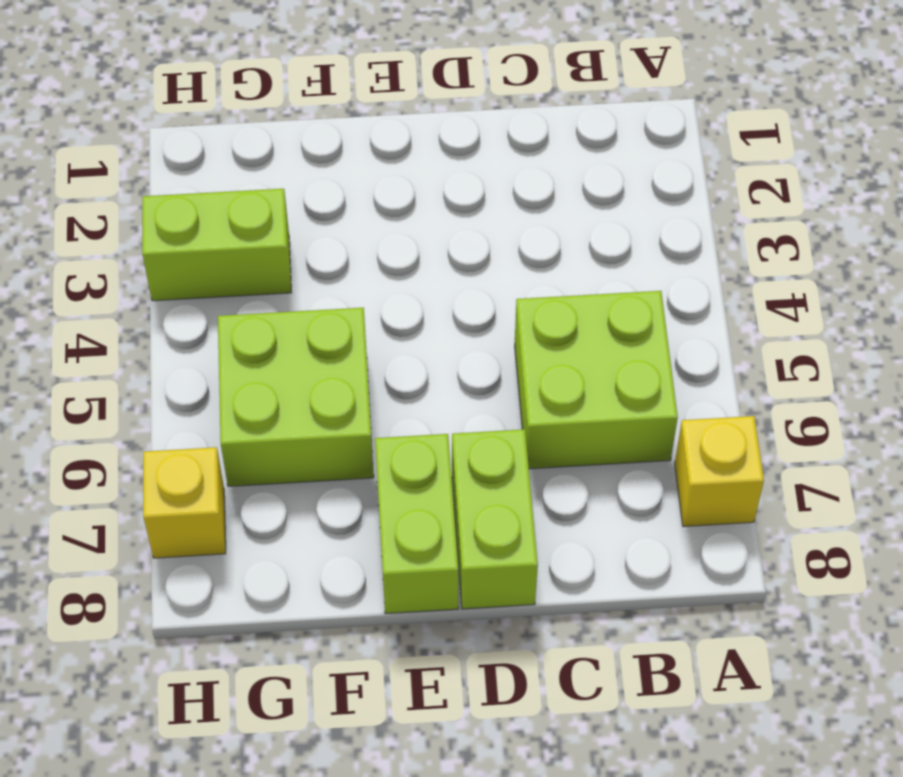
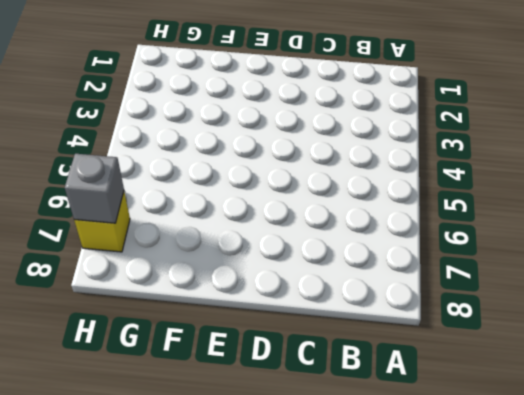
grey brick H7 level 2 -> none
none -> yellow brick A7 level 1
none -> lime brick B5:C6 level 1

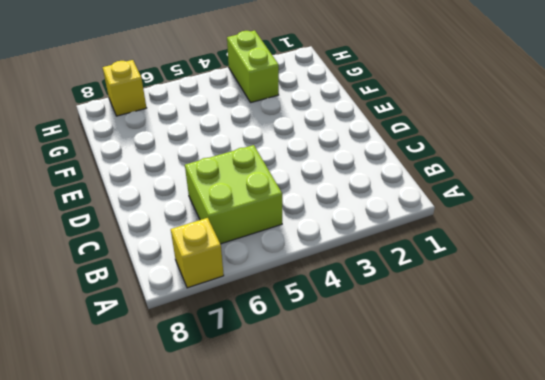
none -> lime brick D7:D8 level 1
none -> lime brick E7:E8 level 1

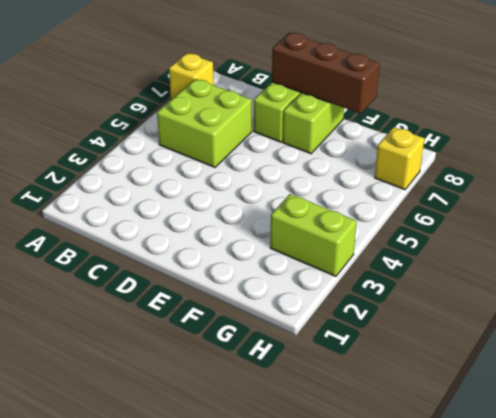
brown brick D8:F8 level 2 -> none
none -> lime brick F5:G6 level 1

